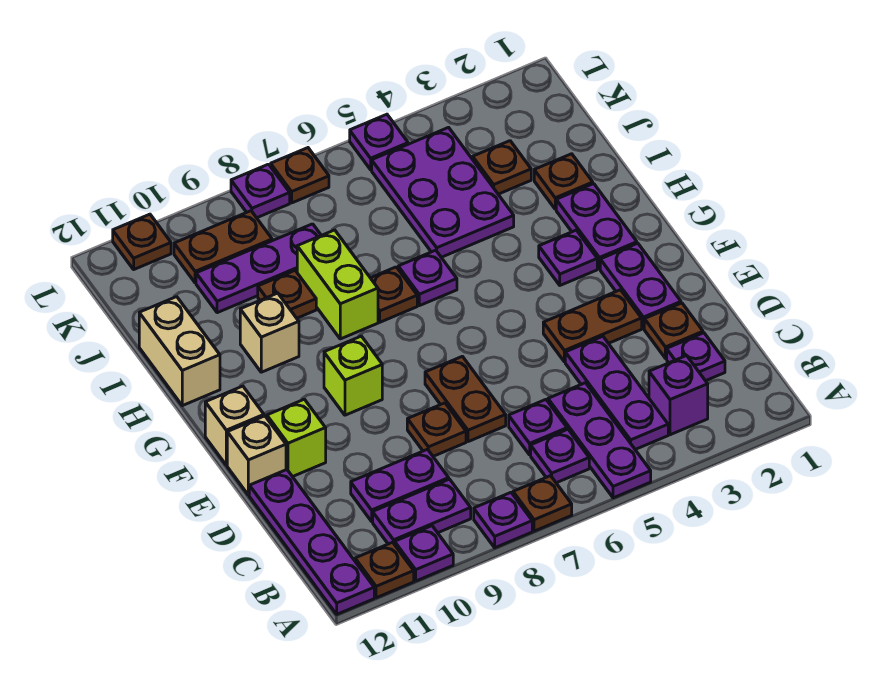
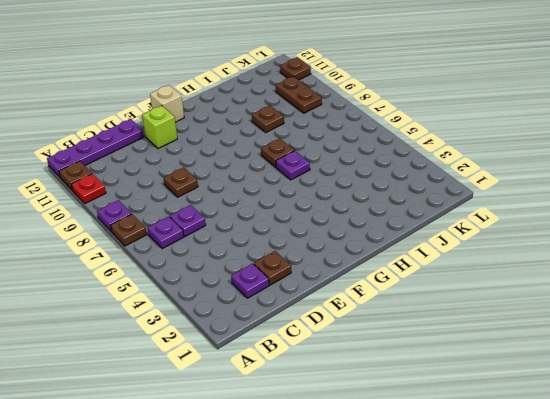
red plate A10 level 1 -> purple plate A10 level 1
none -> purple plate A5:C5 level 1
none -> purple brick B3 level 1
none -> purple plate B4:D4 level 1
none -> purple plate B9:B10 level 1

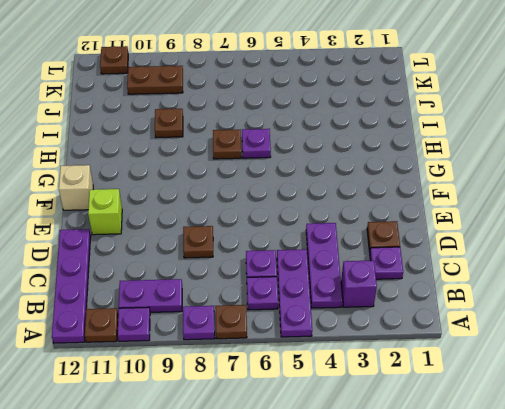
none -> purple plate C9:C10 level 1
none -> brown plate D7:E7 level 1
none -> purple plate E2:F2 level 1
none -> brown plate E3:E4 level 1

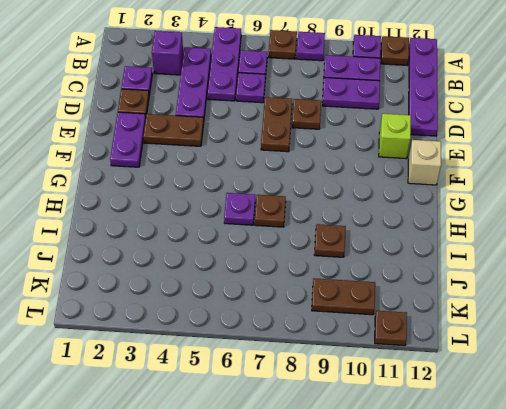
none -> tan brick E12 level 1
none -> lime brick F9 level 1
none -> purple plate G2:H2 level 1
none -> purple plate G3 level 1

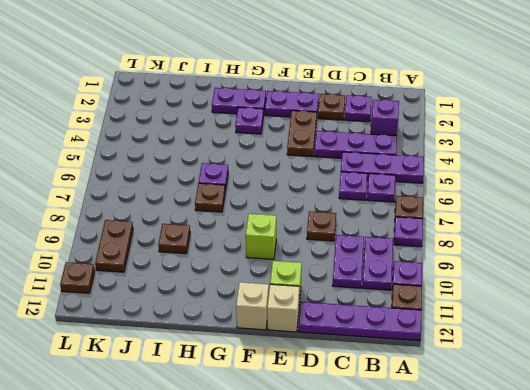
none -> brown plate D7:E7 level 1
none -> lime brick H8:I8 level 1
none -> tan brick H10 level 1
none -> tan brick H12:I12 level 1

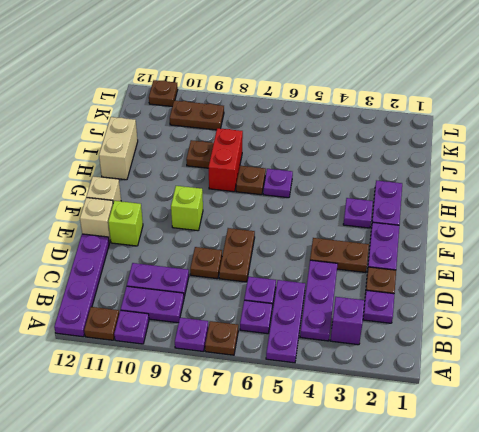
red brick H8:I8 level 1 -> lime brick H8:I8 level 1
none -> tan brick H10 level 1
none -> brown plate I2 level 1
none -> purple plate I4:K5 level 1
none -> brown plate J3 level 1

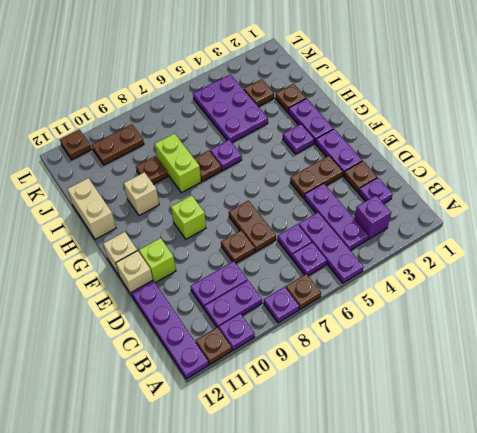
none -> purple plate J8:J10 level 1
none -> purple plate L5 level 1
none -> brown plate L7 level 1
none -> purple plate L8 level 1

